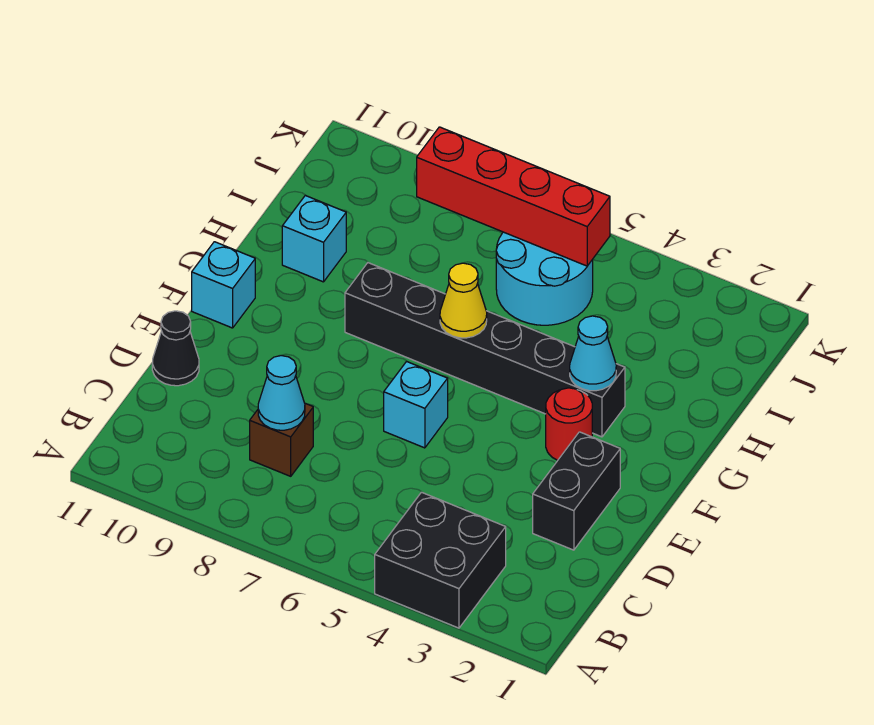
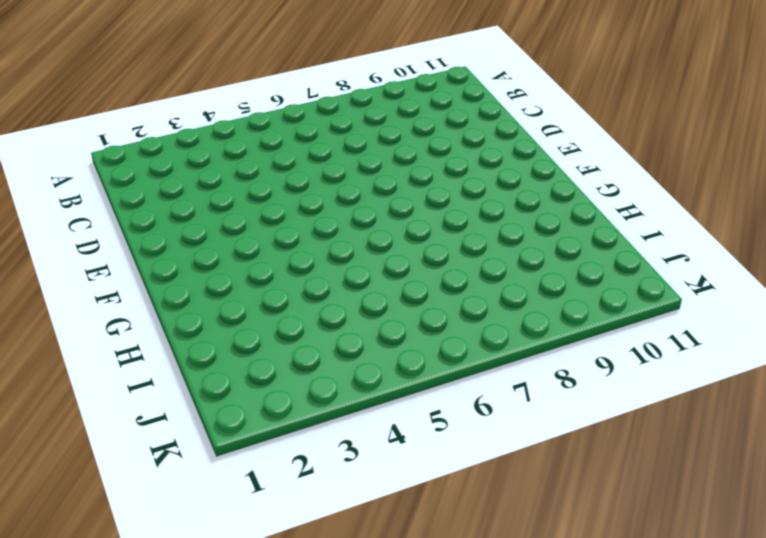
none -> black brick A3:B4 level 1
none -> brown brick C8 level 1
none -> black brick D2:E2 level 1

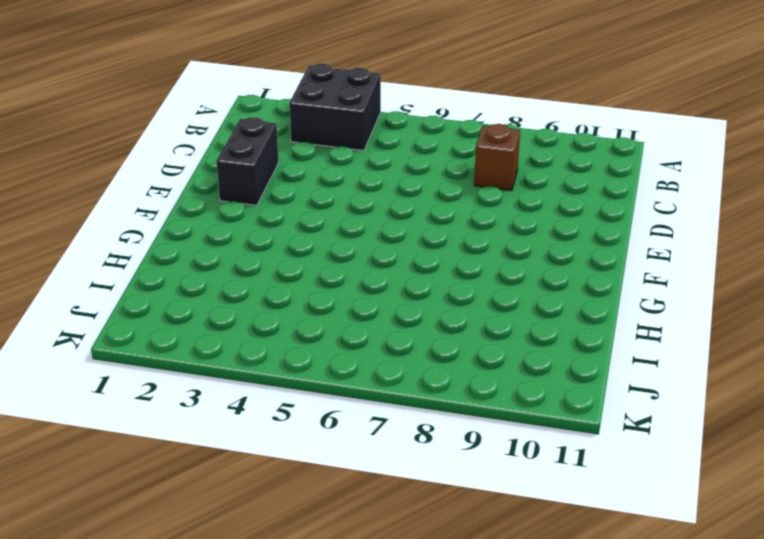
none -> black cone D11 level 1
none -> cyan brick E6 level 1
none -> red round brick F3 level 1

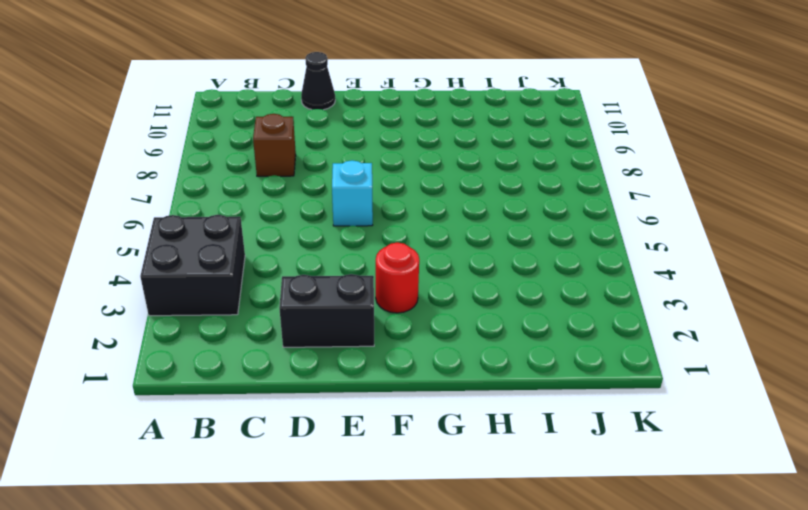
none -> cyan brick F11 level 1
none -> black brick G3:G8 level 1
none -> cyan brick H10 level 1

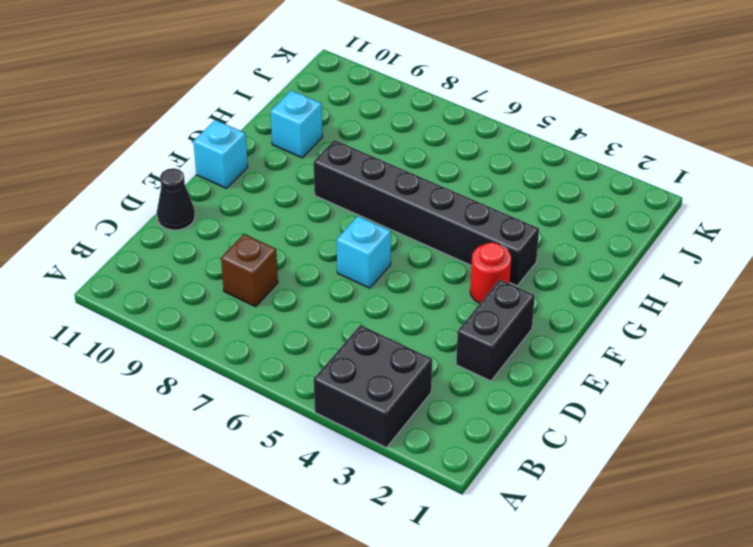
none -> cyan round brick I5:J6 level 1
none -> cyan cone C8 level 2
none -> cyan cone G3 level 2

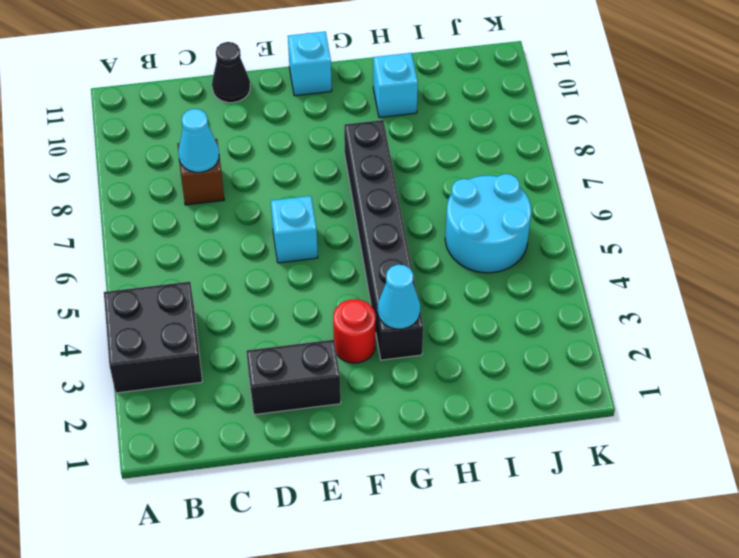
none -> yellow cone G6 level 2
none -> red brick J5:J8 level 2

